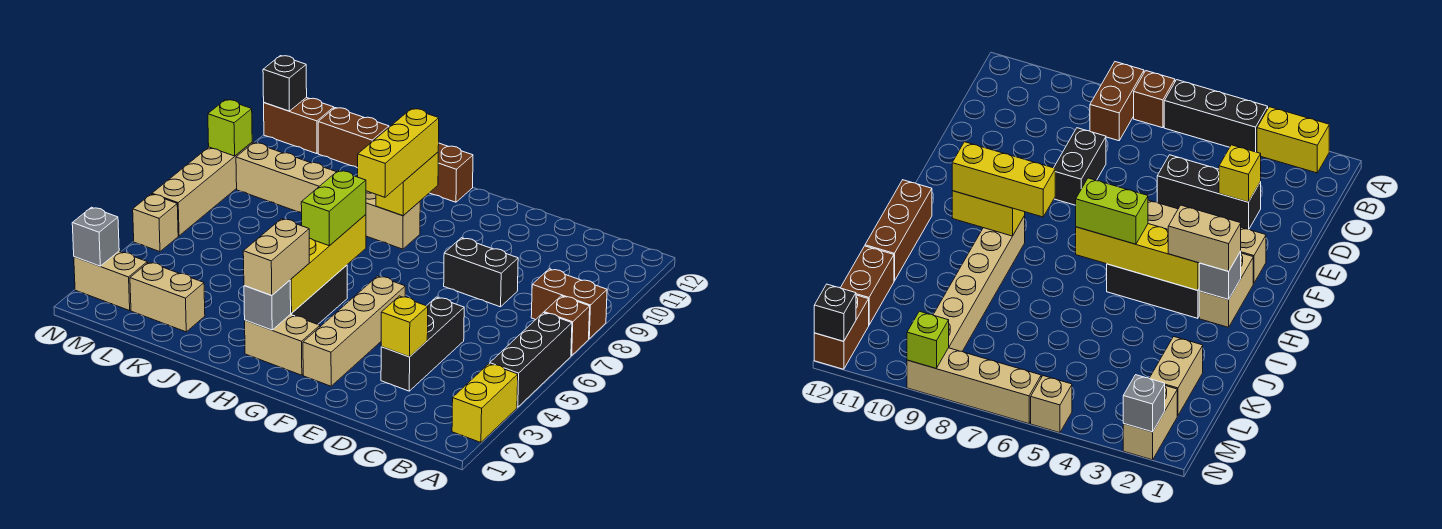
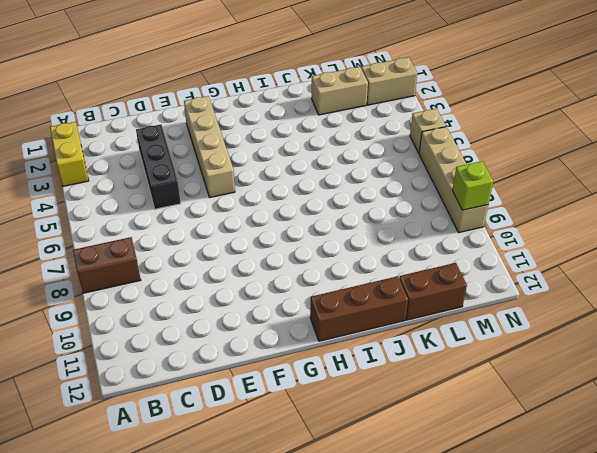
none -> black brick A4:A6 level 1
none -> brown brick A7 level 1
none -> black brick D8:E8 level 1

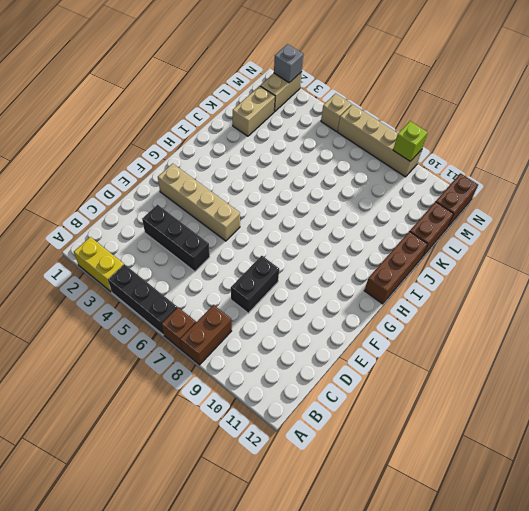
none -> tan brick G2:H2 level 1
none -> black brick H3:H5 level 1
none -> tan brick H9:M9 level 1

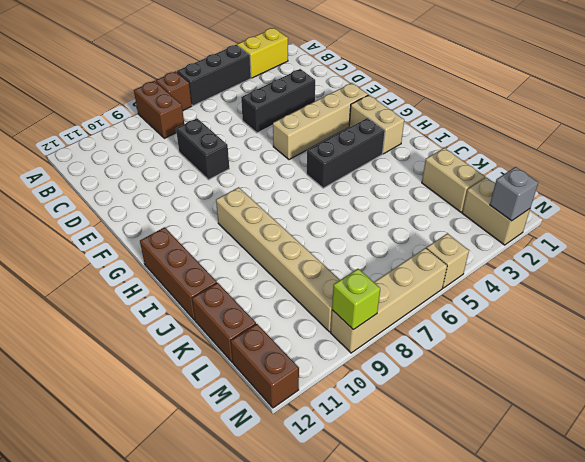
none -> yellow brick D3 level 2
none -> grey brick H2 level 2
none -> yellow brick H3:H6 level 2

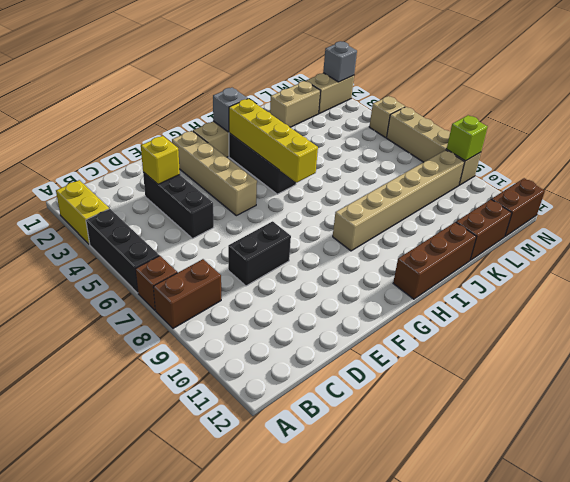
none -> yellow brick H9:H10 level 2
none -> black brick N12 level 2
none -> tan brick H2:H3 level 3

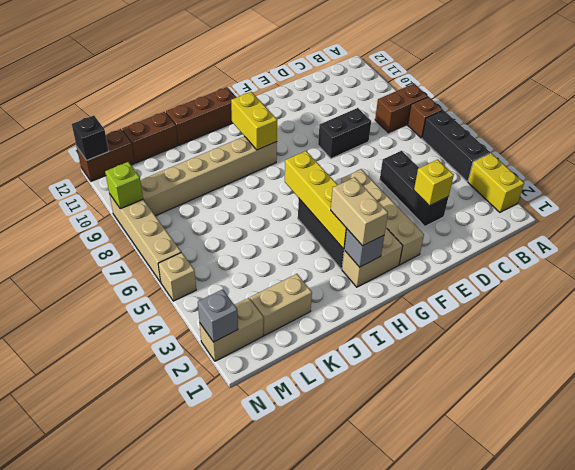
none -> lime brick H5:H6 level 3
none -> yellow brick H8:H10 level 3

